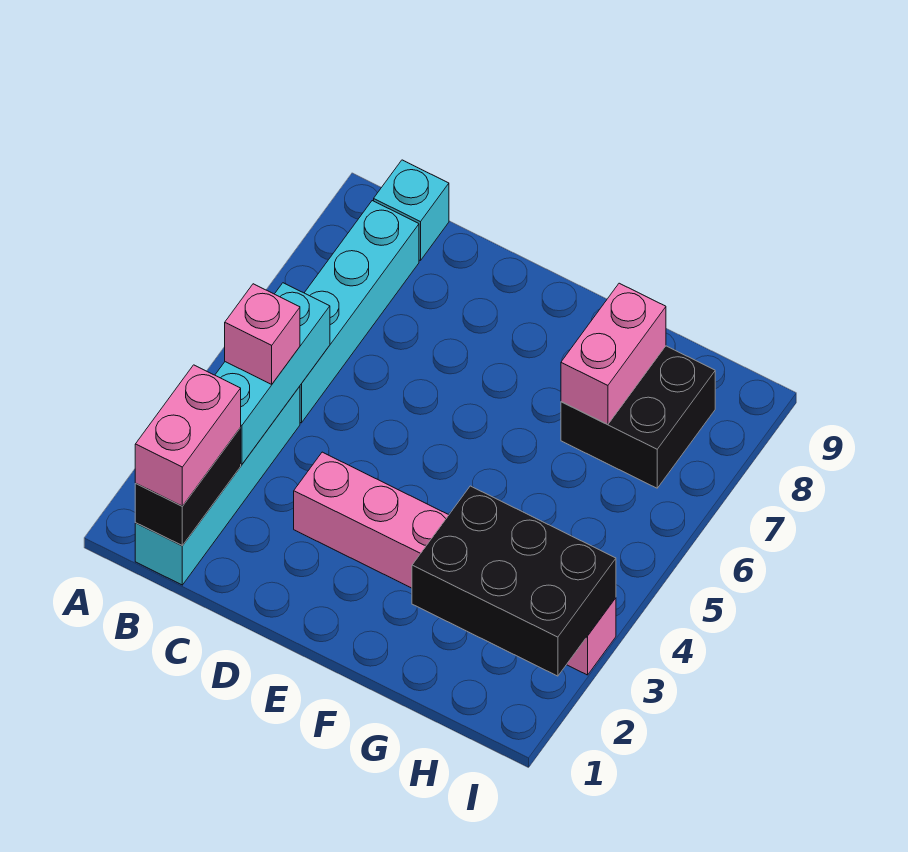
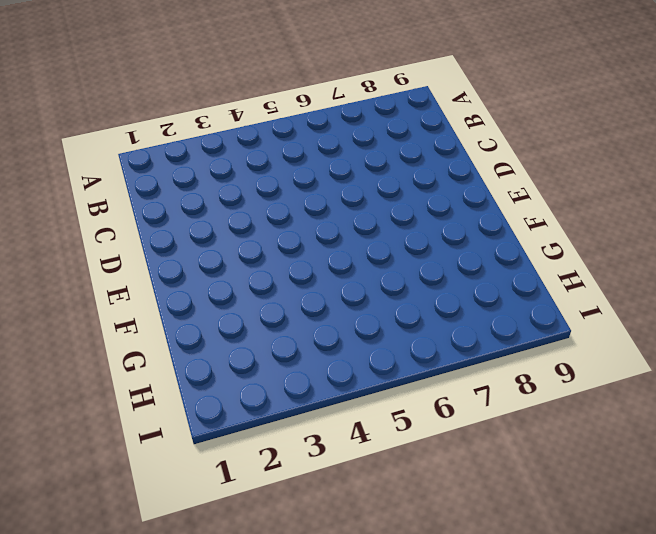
none -> cyan brick B1:B4 level 1
none -> cyan brick B5:B8 level 1

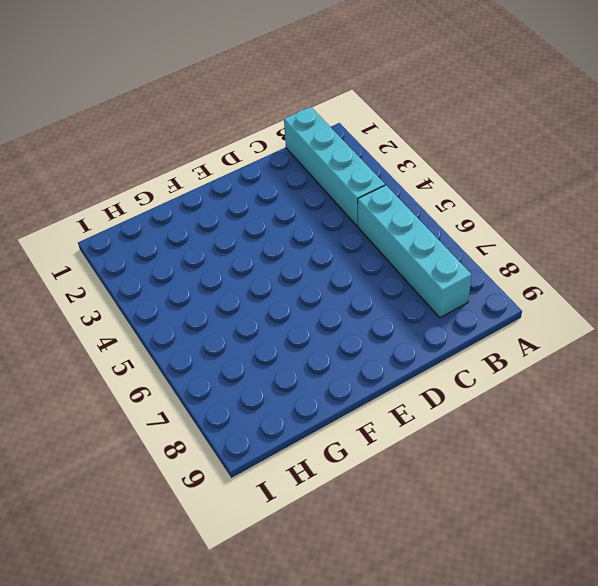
none -> cyan brick B9 level 1
none -> pink brick D3:I3 level 1

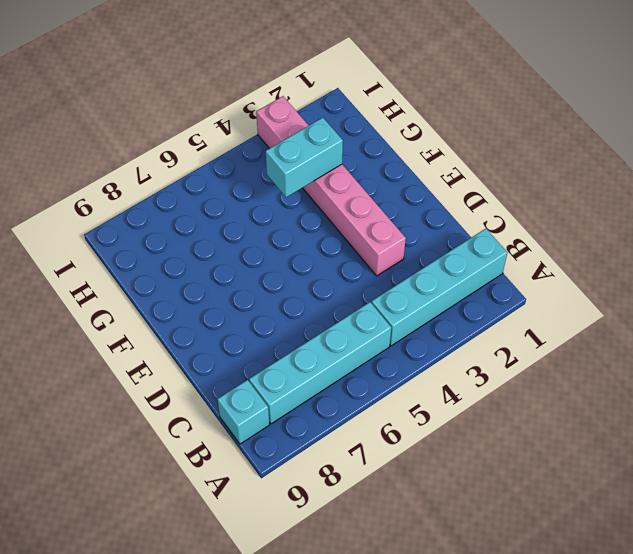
cyan brick G3:G4 level 2 -> black brick G2:I3 level 2
none -> black brick G7:H8 level 1
none -> black brick B1:B2 level 2

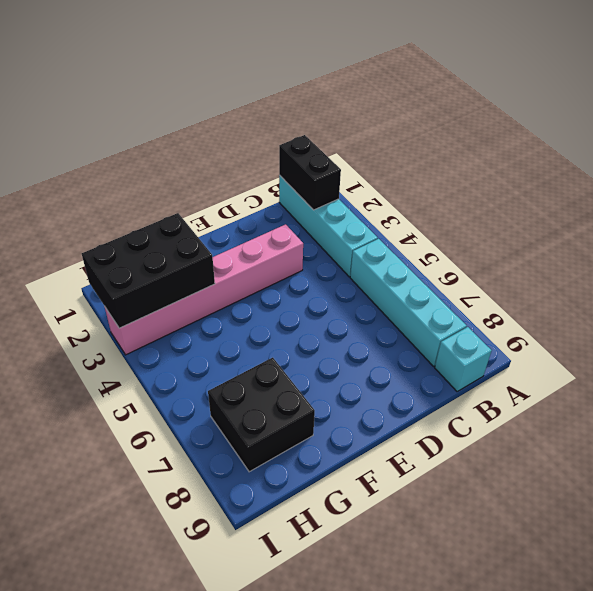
none -> cyan brick B3:B5 level 2
none -> pink brick G7:G8 level 2

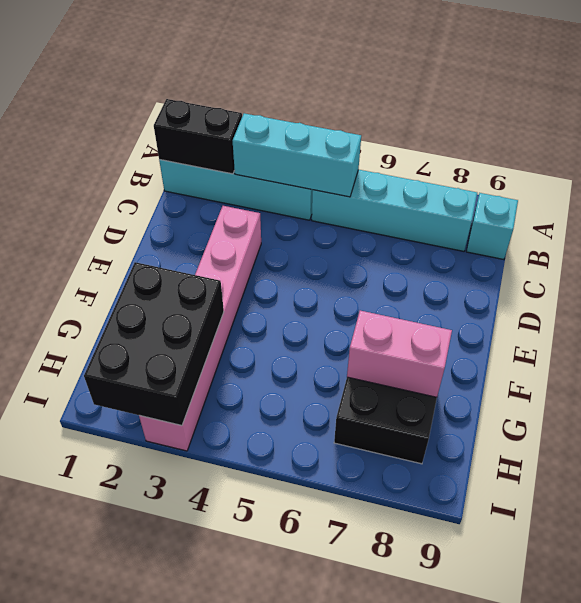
none -> pink brick B1:B2 level 3
none -> pink brick B4 level 3

